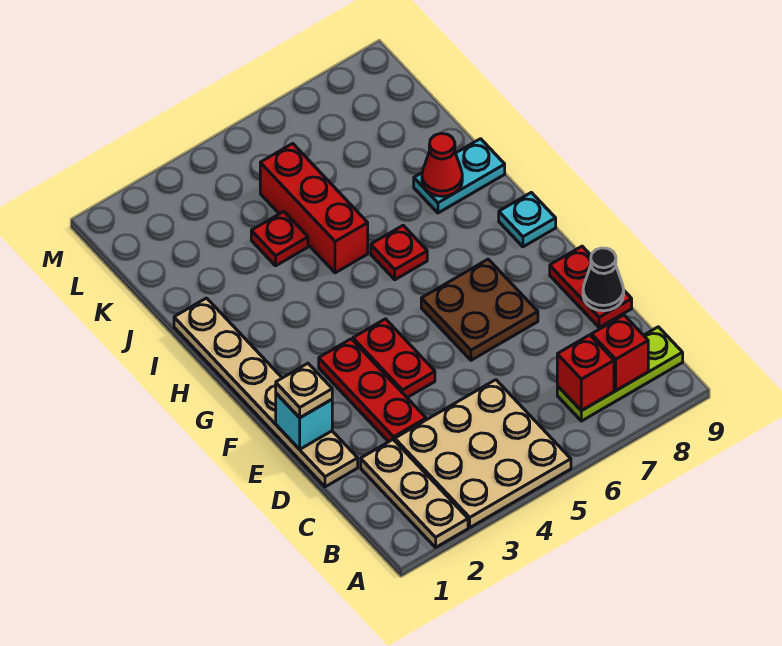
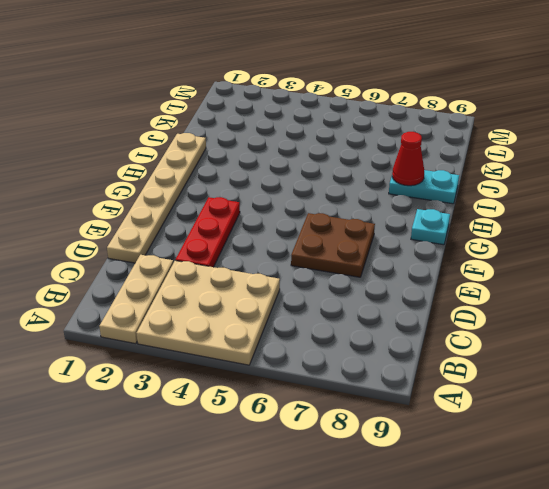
none -> lime plate B7:B9 level 1
none -> red plate D9:E9 level 1
none -> red plate E4:F4 level 1

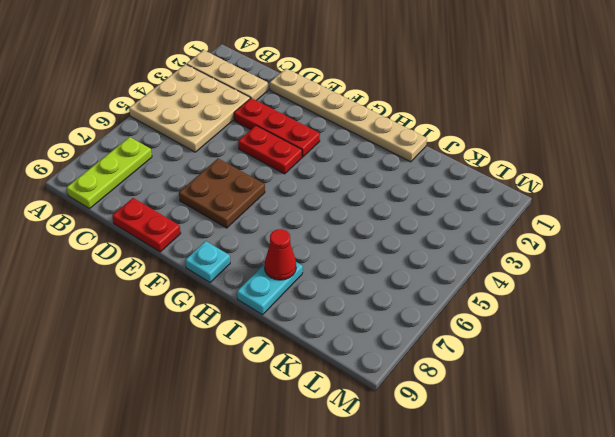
none -> red plate H6 level 1
none -> red brick I5:K5 level 1
none -> red plate J4 level 1

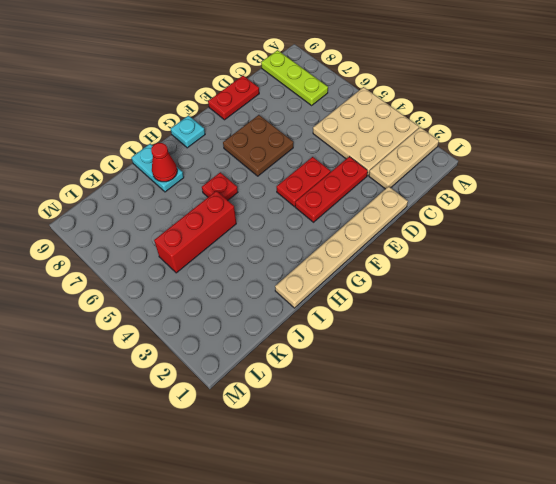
none -> red plate J4 level 1
none -> red brick B7 level 2
none -> red brick B8 level 2

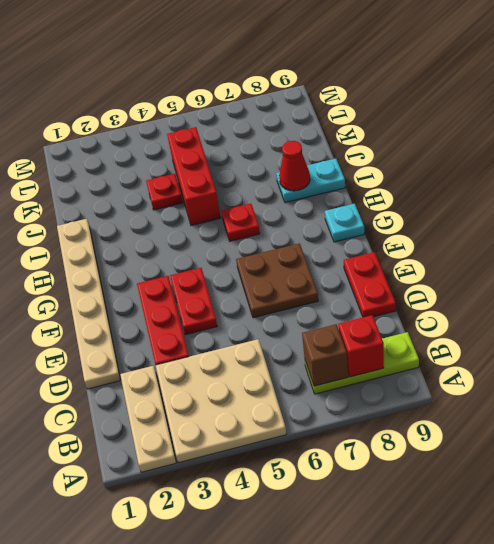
brown brick B7 level 2 -> red brick B7 level 2
none -> black cone D9 level 2
none -> cyan brick E1 level 2
none -> tan plate E1 level 3

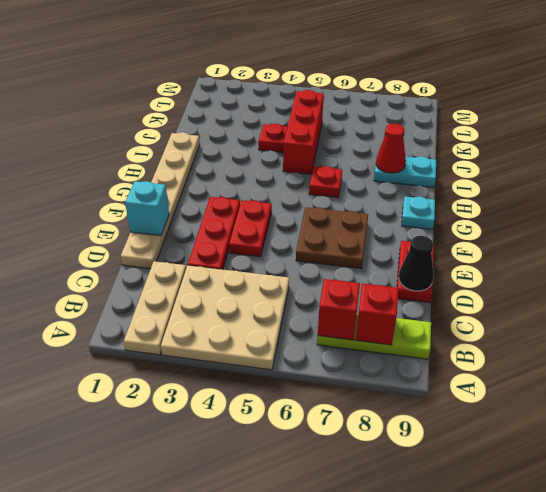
none -> tan plate E1 level 3

